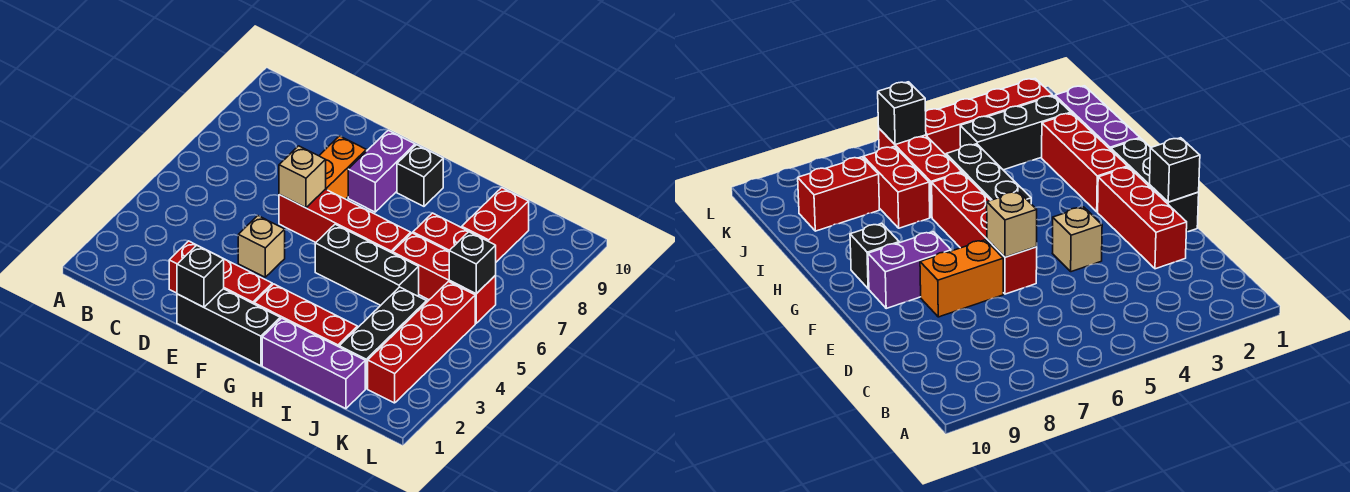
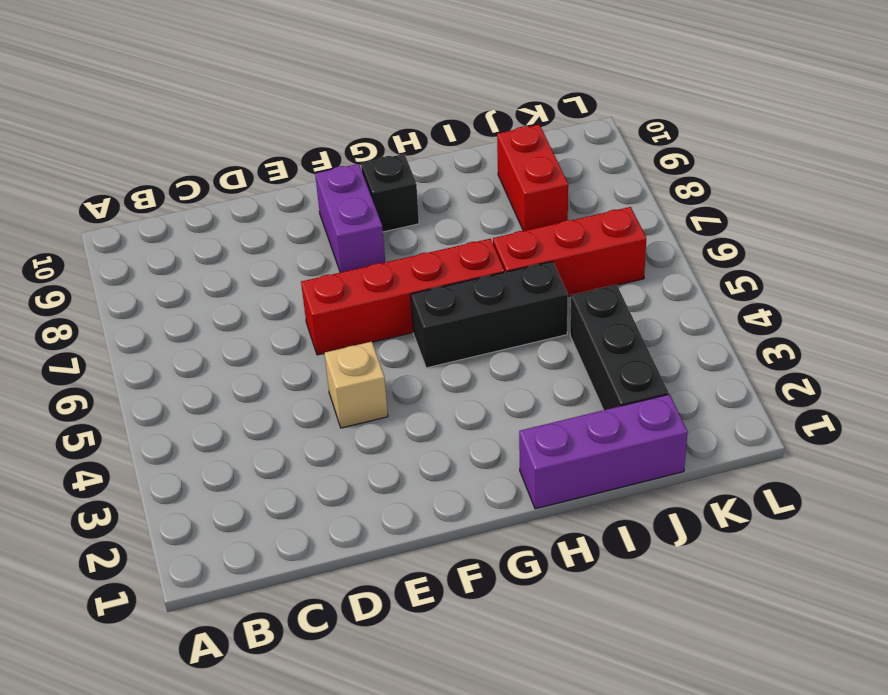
none -> red brick D2:F2 level 1
none -> black brick E1:G1 level 1
none -> orange brick E7:E8 level 1

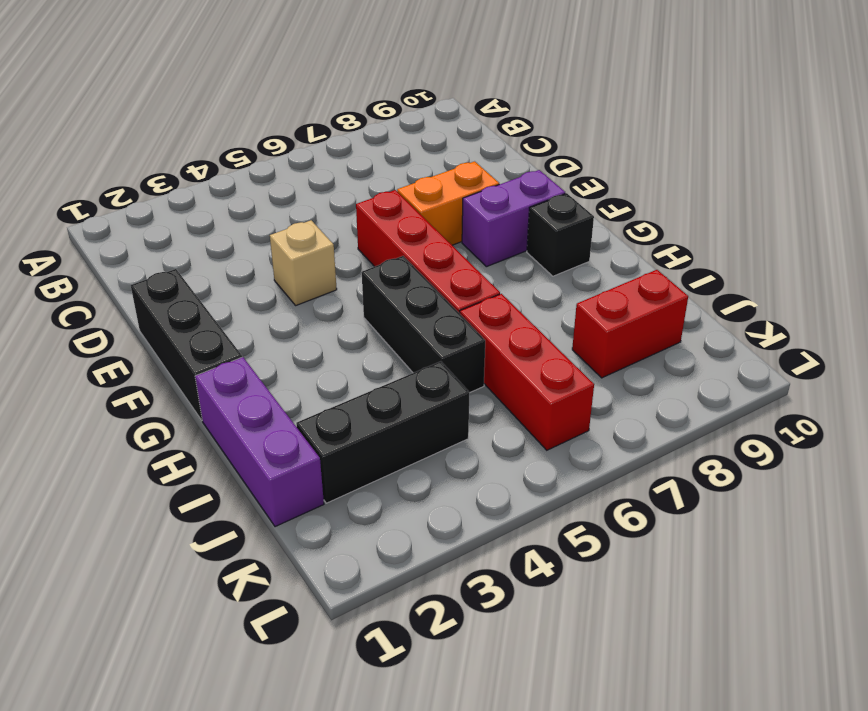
none -> red brick D2:F2 level 1
none -> red brick G2:I2 level 1
none -> red brick I7:J7 level 1

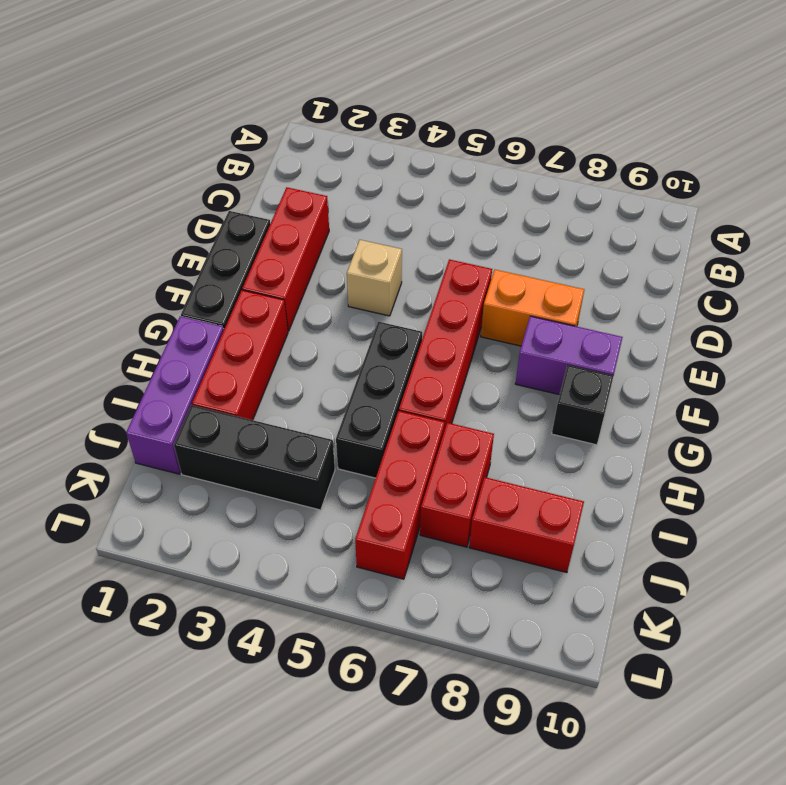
none -> red brick K2:K5 level 1
none -> black brick E1 level 2
none -> tan brick E6 level 2

